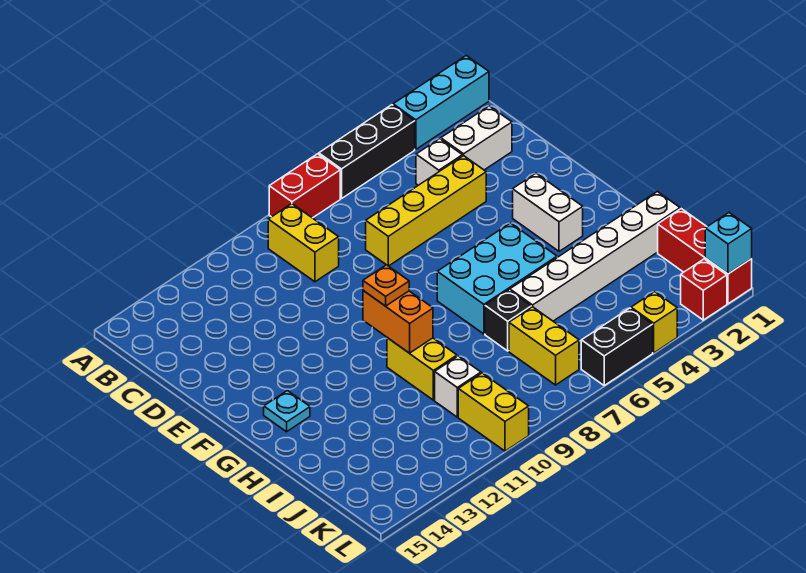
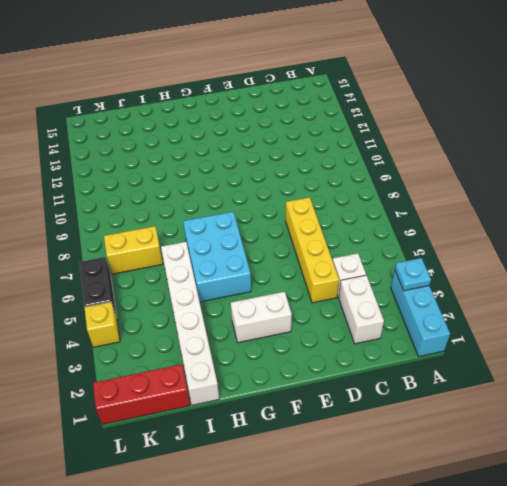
cyan plate A3 level 2 -> cyan plate G14 level 1
none -> black brick A4:A6 level 1
none -> red brick A7:A8 level 1
none -> yellow brick B9:C9 level 1

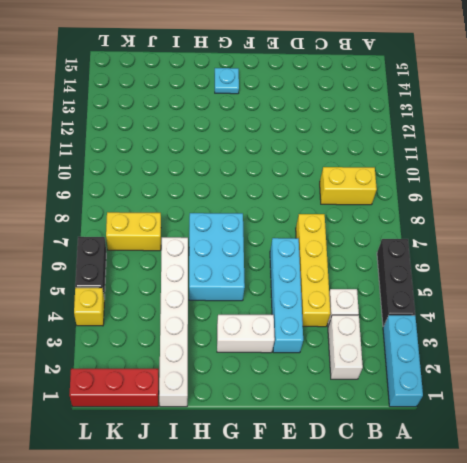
cyan brick E3:E6 level 1 -> none
none -> red brick A7:A8 level 1
none -> yellow brick H10:I10 level 1
none -> black brick I7 level 1

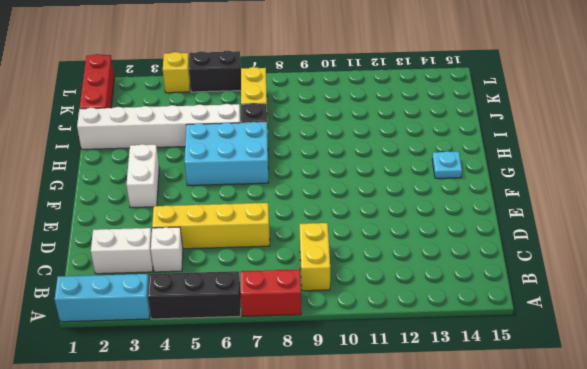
none -> yellow brick H10:I10 level 1
none -> white brick J10 level 1
none -> yellow brick K10:L10 level 1

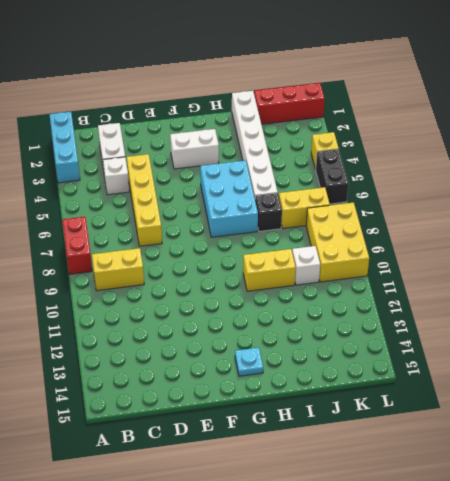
yellow brick K8:L10 level 1 -> yellow brick K10:L10 level 1
none -> black brick A4:A6 level 1
none -> red brick L2 level 1
none -> orange brick G10:H10 level 2

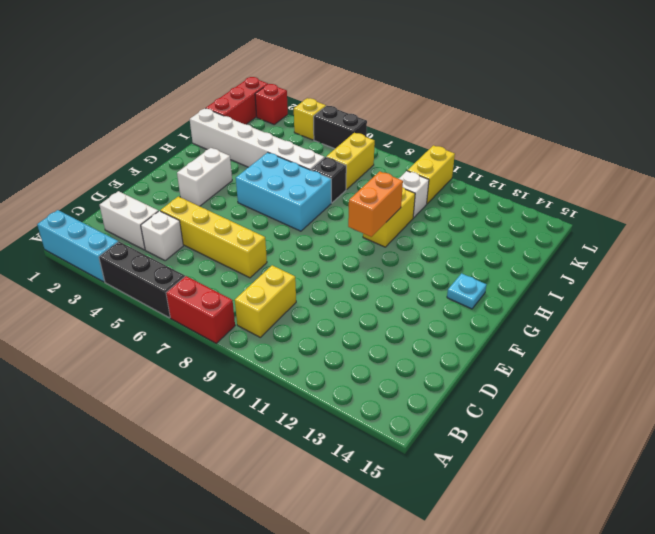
none -> cyan brick L1 level 2
none -> orange plate G10 level 3

